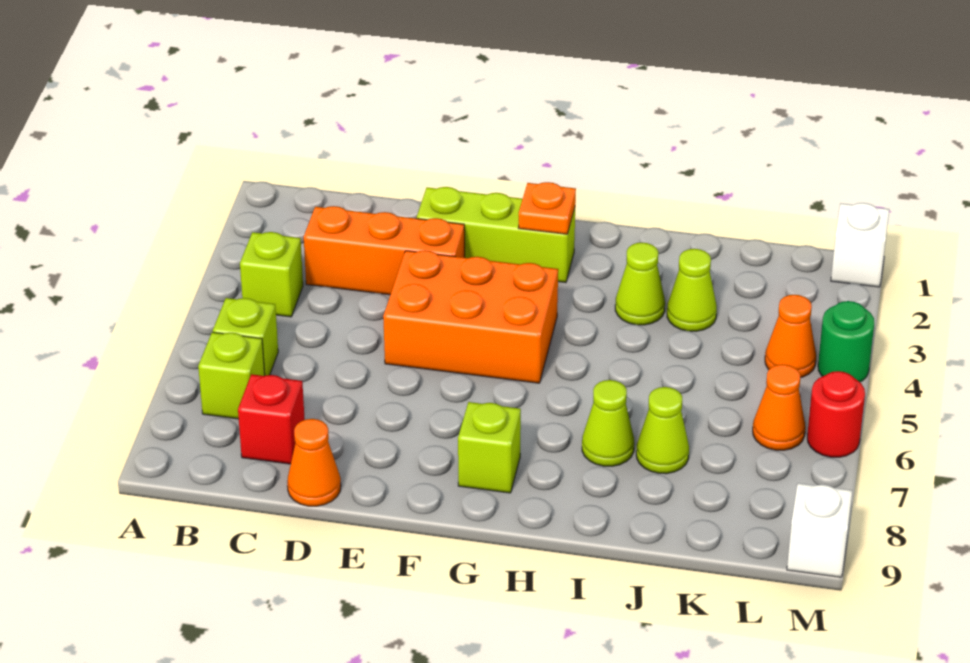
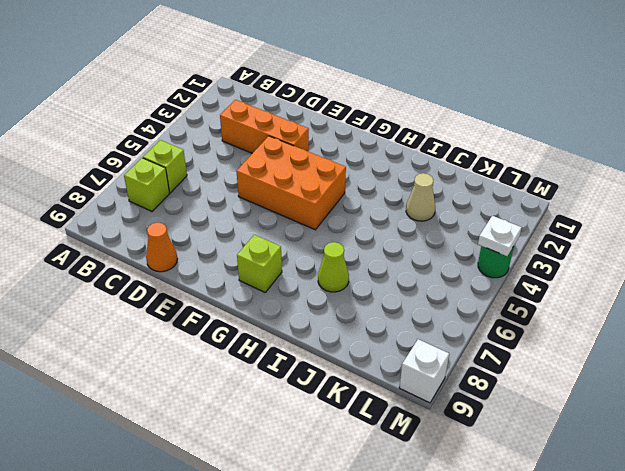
tan cone J3 level 1 -> lime cone J3 level 1
white plate M4 level 2 -> none
none -> lime brick B4 level 1
none -> red brick C8 level 1
none -> lime brick E2:G2 level 1

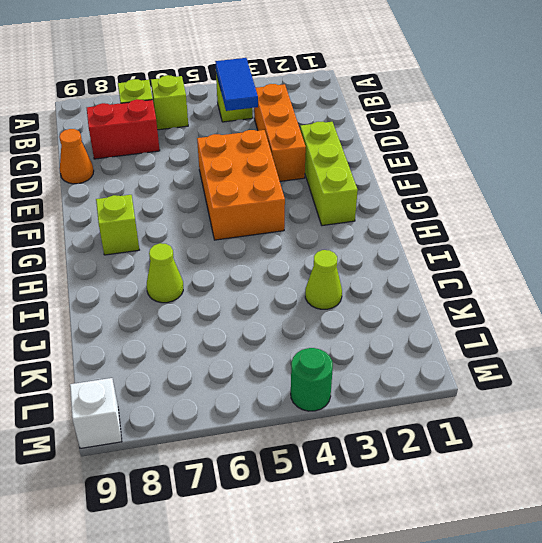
blue tile B4:C4 level 2 -> none
red brick C7:C8 level 1 -> red brick C8 level 1
none -> lime cone I3 level 1
none -> lime cone J7 level 1
none -> orange cone L4 level 1

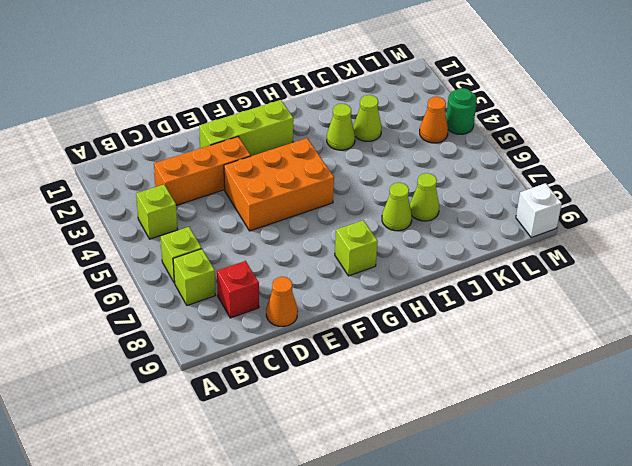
none -> orange cone L6 level 1
none -> white brick M1 level 1
none -> red round brick M6 level 1

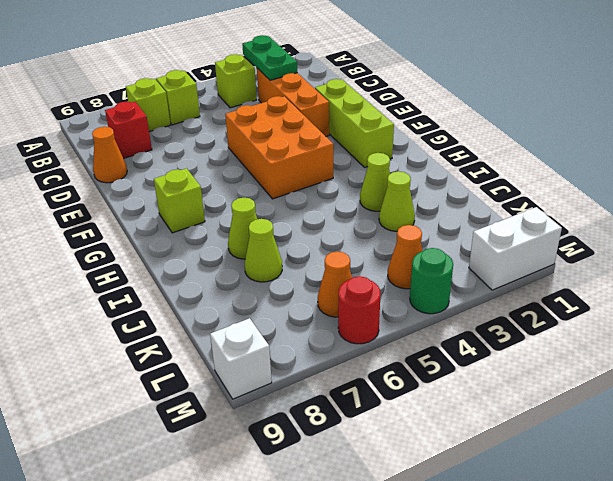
green plate B3:C3 level 2 -> none
white brick M1:M2 level 1 -> white brick M1 level 1
none -> orange plate G2 level 2

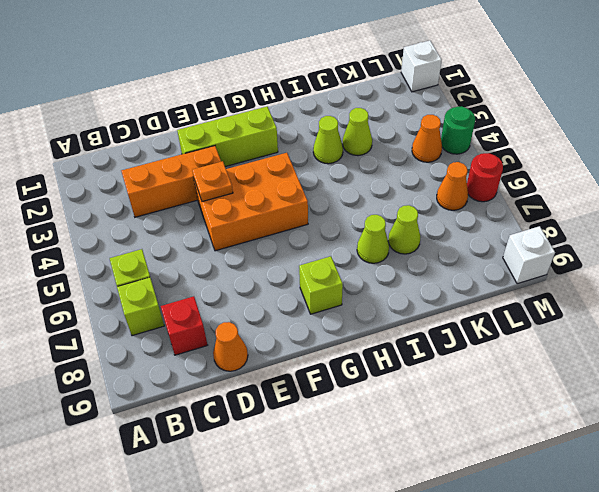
orange plate E4 level 2 -> orange plate G2 level 2
none -> lime brick B4 level 1

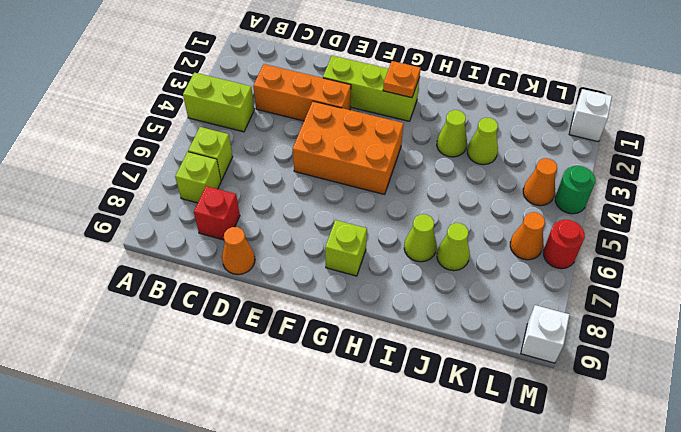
lime brick A4:B4 level 1 -> lime brick B4 level 1

